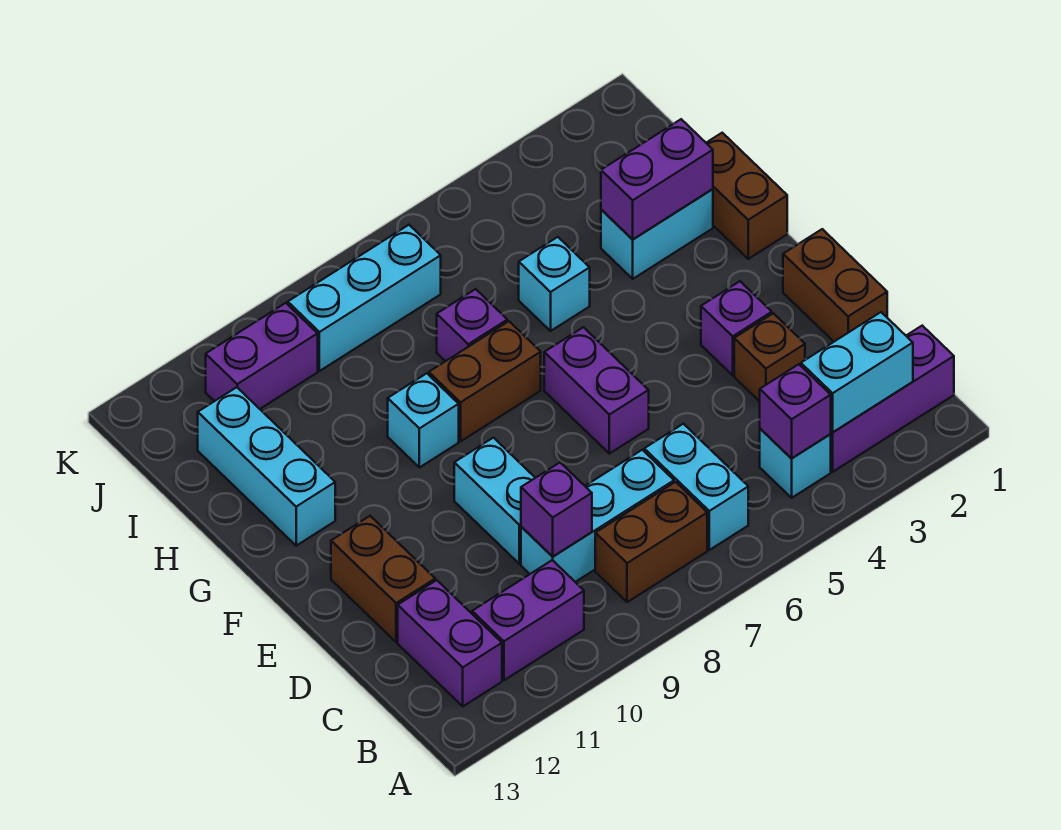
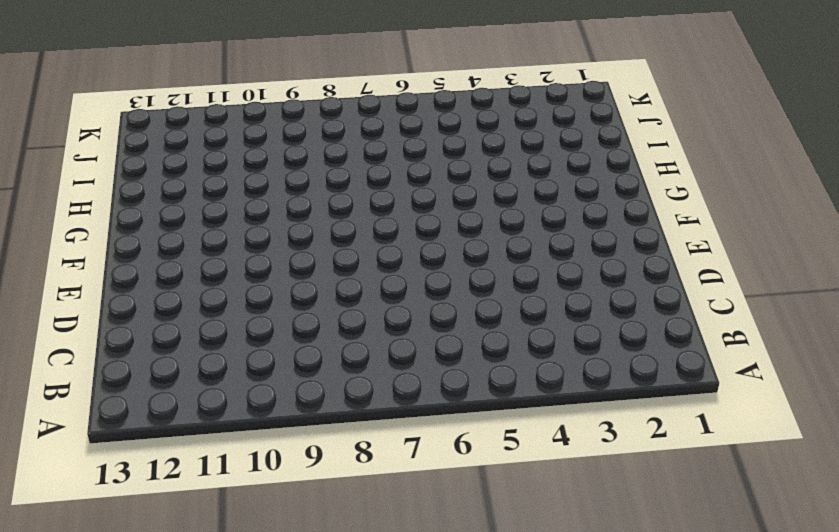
none -> purple brick B1:B3 level 1
none -> cyan brick B4 level 1
none -> cyan brick B6:C6 level 1

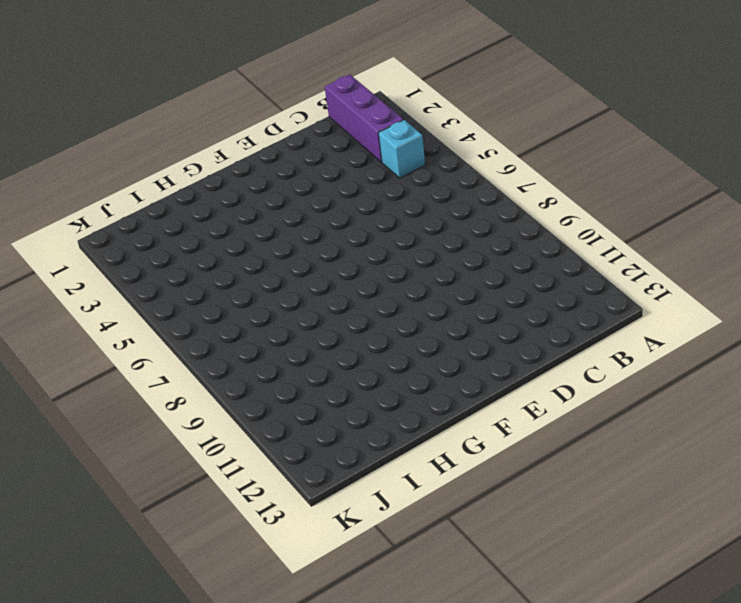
none -> cyan brick B6:C6 level 1
none -> brown brick B7:B8 level 1
none -> purple brick B10:B11 level 1

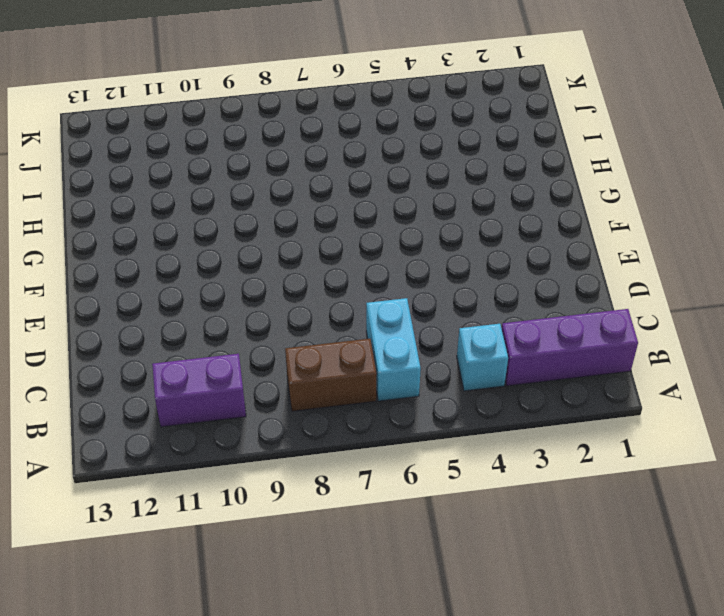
none -> purple brick B12:C12 level 1
none -> cyan brick C7:C9 level 1
none -> brown brick D1:E1 level 1

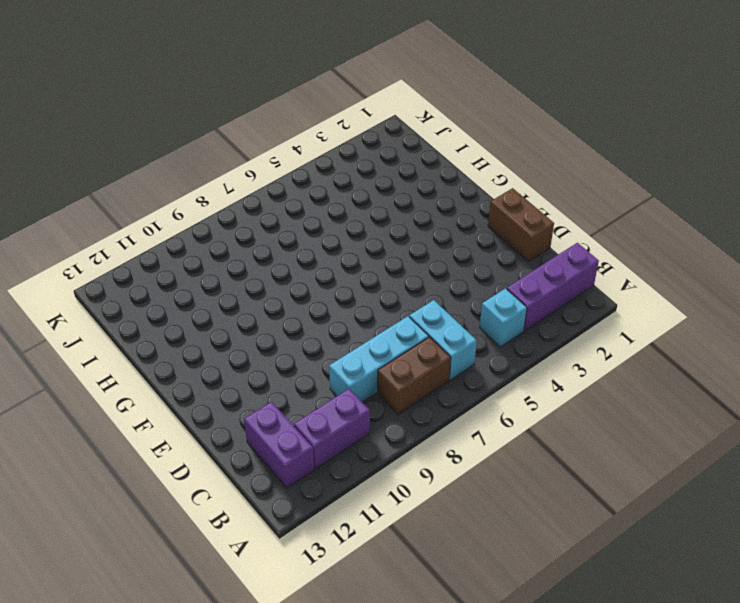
none -> brown brick D3 level 1
none -> cyan brick D9:E9 level 1
none -> brown brick D12:E12 level 1

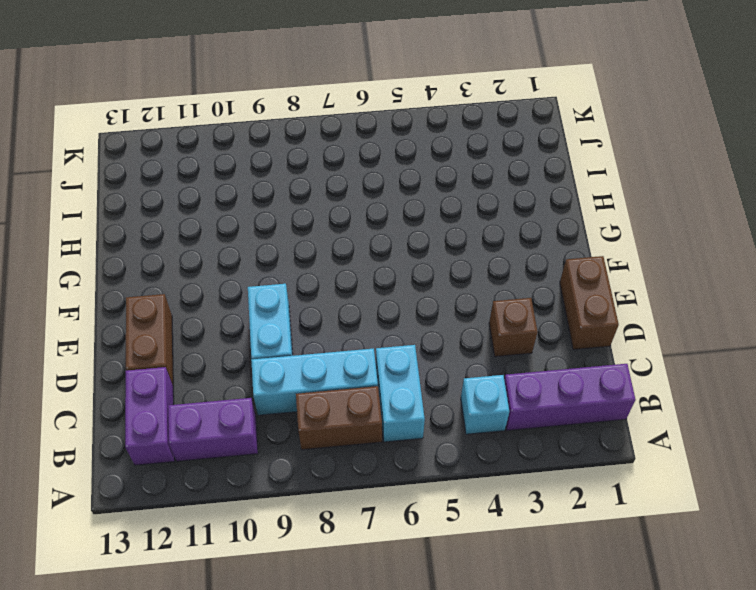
none -> purple brick E3 level 1
none -> purple brick E6:F6 level 1
none -> brown brick G1:H1 level 1

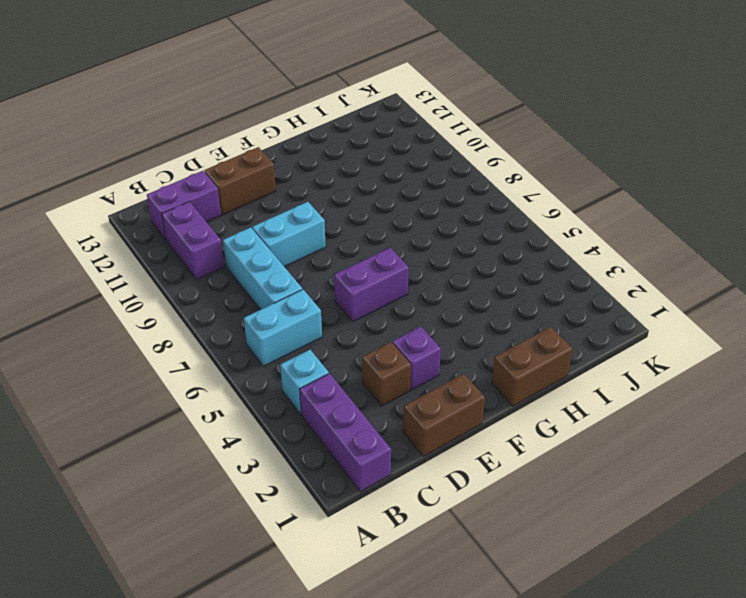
none -> brown brick B7:B8 level 1
none -> brown brick G7:G8 level 1
none -> cyan brick G9 level 1

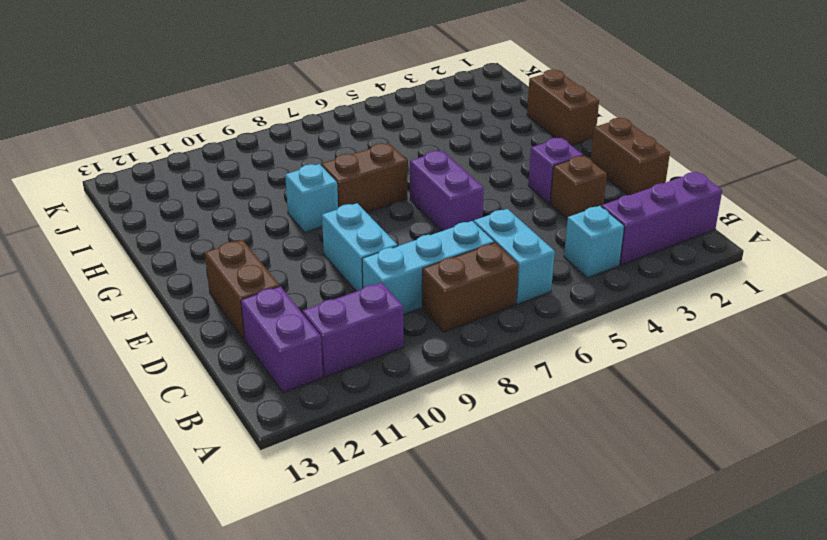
none -> cyan brick G12:I12 level 1
none -> cyan brick H2:H3 level 1
none -> cyan brick H5 level 1

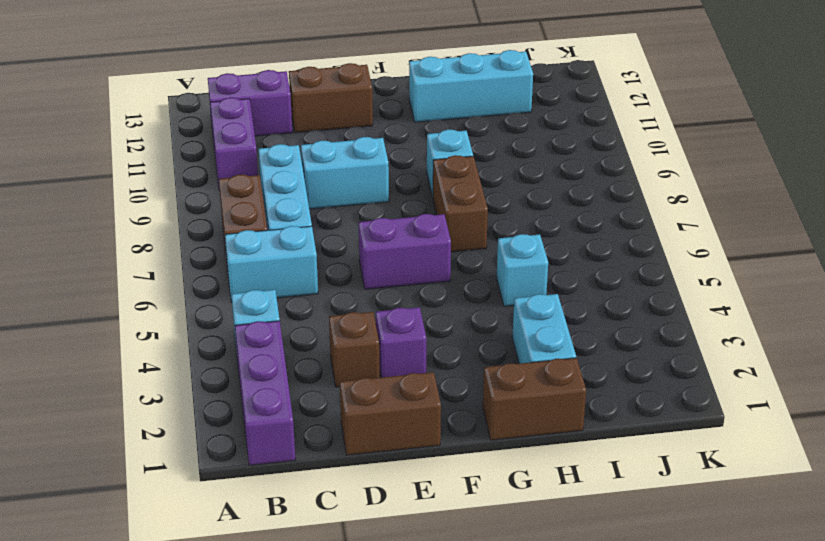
none -> purple brick H7 level 1
none -> cyan brick J7:J9 level 1
none -> purple brick J10:J11 level 1

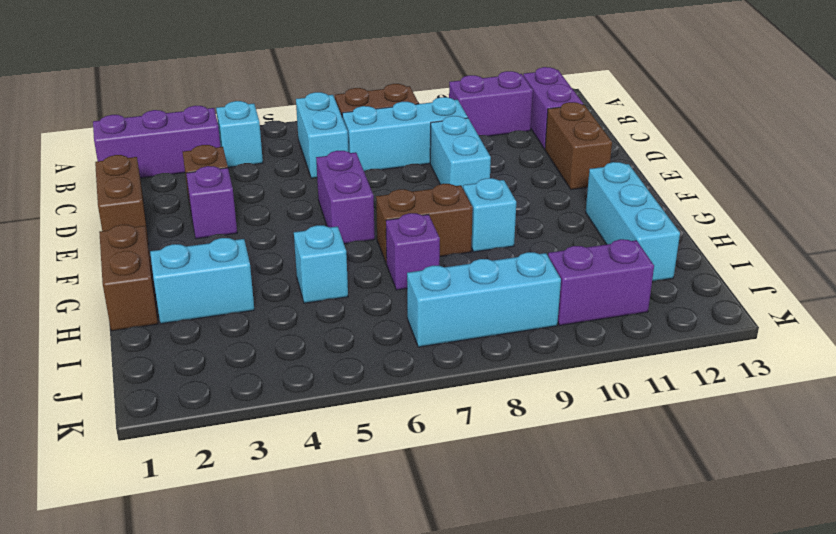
none -> cyan brick B2:B3 level 2
none -> purple brick B4 level 2
none -> purple brick C9 level 2

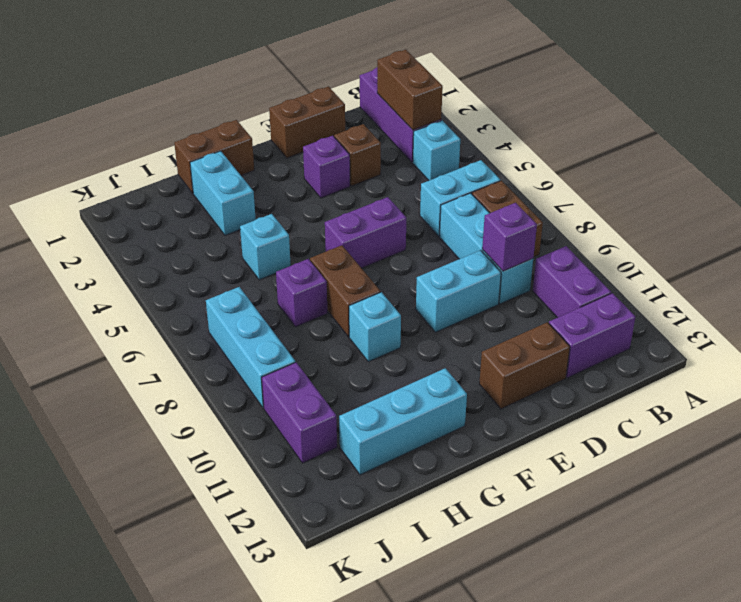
brown brick B2:B3 level 2 -> cyan brick B2:B3 level 2
none -> purple brick B4 level 2
none -> purple brick H2:H3 level 2

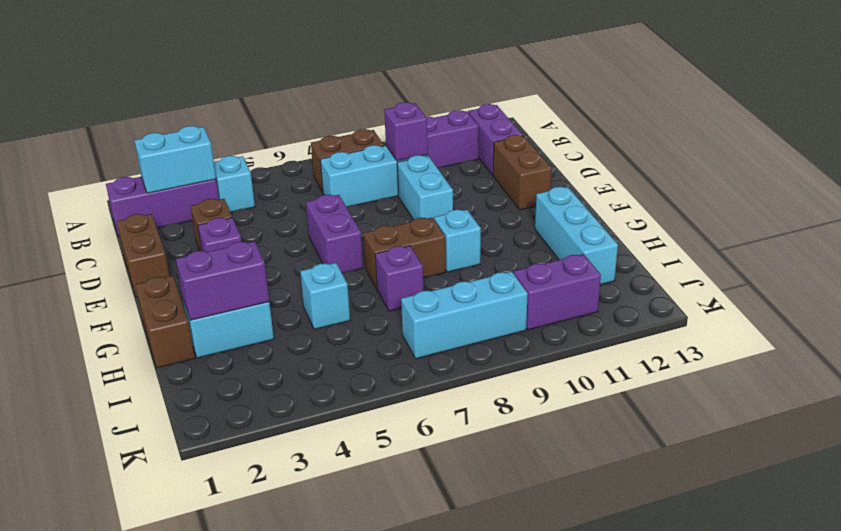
none -> cyan brick B6:C6 level 1
none -> purple brick B4 level 2

